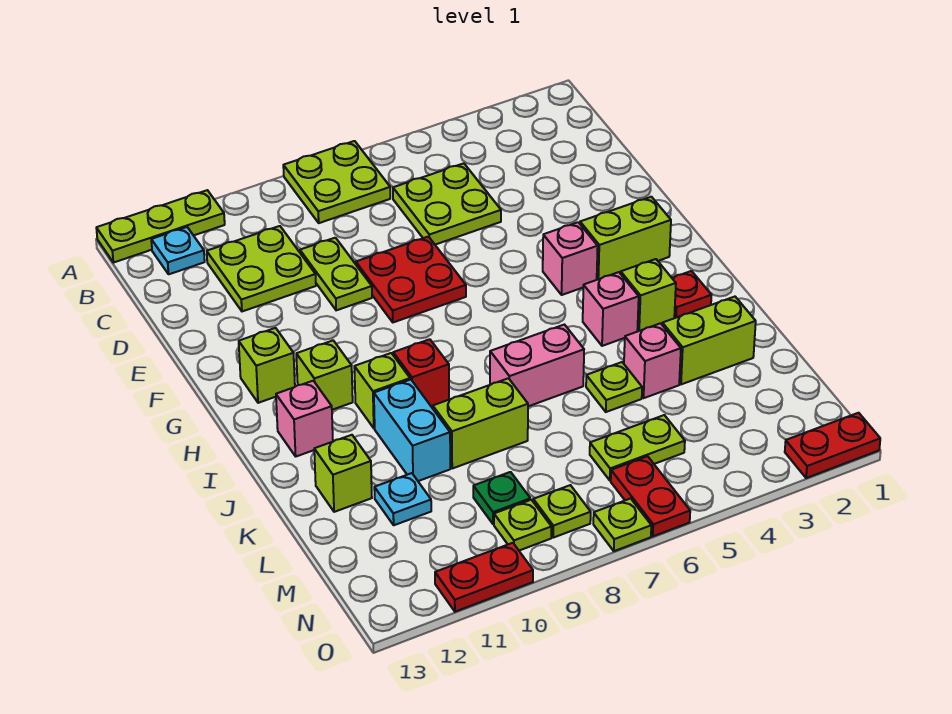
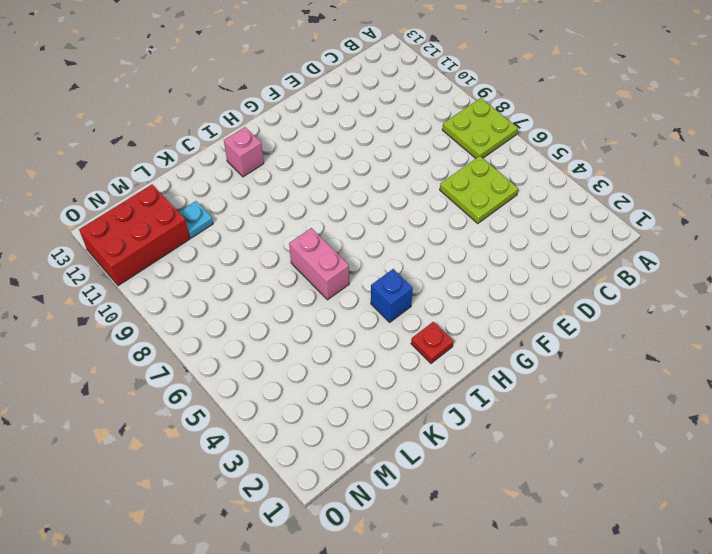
blue brick I4 level 1 -> pink brick I4 level 1
red brick M11:O12 level 1 -> red plate O10:O11 level 1
none -> lime plate A11:A13 level 1
none -> cyan plate B12 level 1
none -> lime plate C10:D11 level 1
none -> lime plate D9:E9 level 1

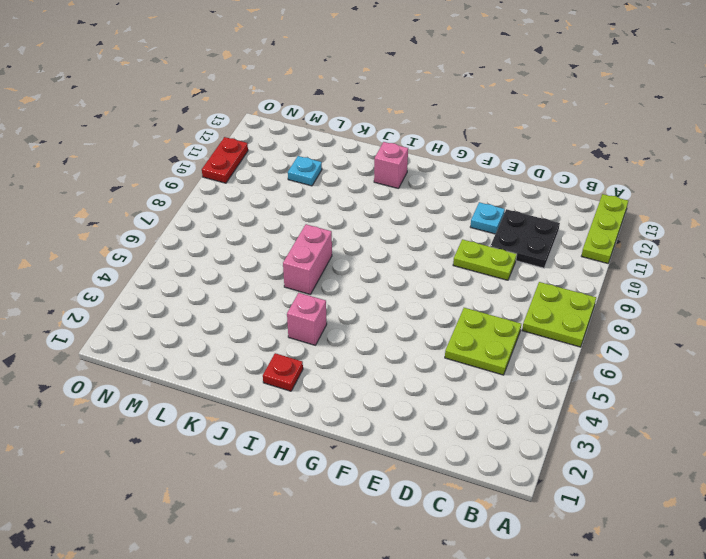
black plate C10:D11 level 1 -> lime plate C10:D11 level 1
cyan plate E11 level 1 -> cyan plate B12 level 1
none -> red plate E7:F8 level 1
none -> lime brick G2:G3 level 1
none -> pink brick G4 level 1
none -> lime brick G12 level 1

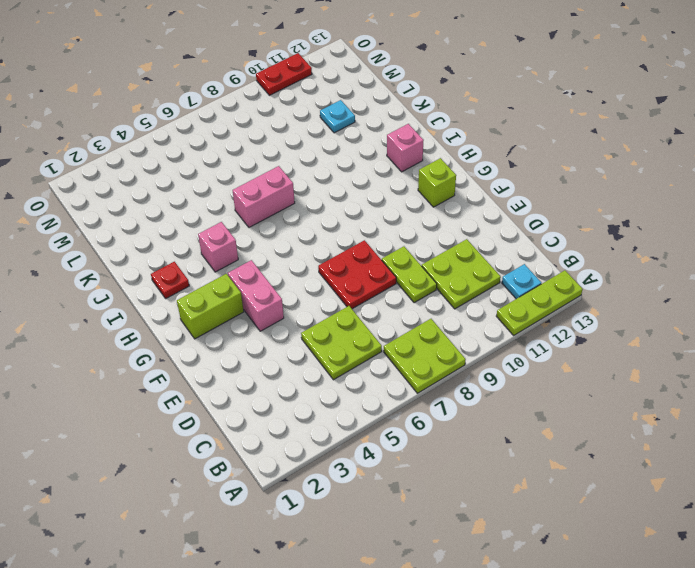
pink brick F4:G4 level 1 -> pink brick G4 level 1
none -> lime brick H11 level 1
none -> lime brick I3 level 1
none -> red brick I9 level 1
none -> lime brick I10 level 1

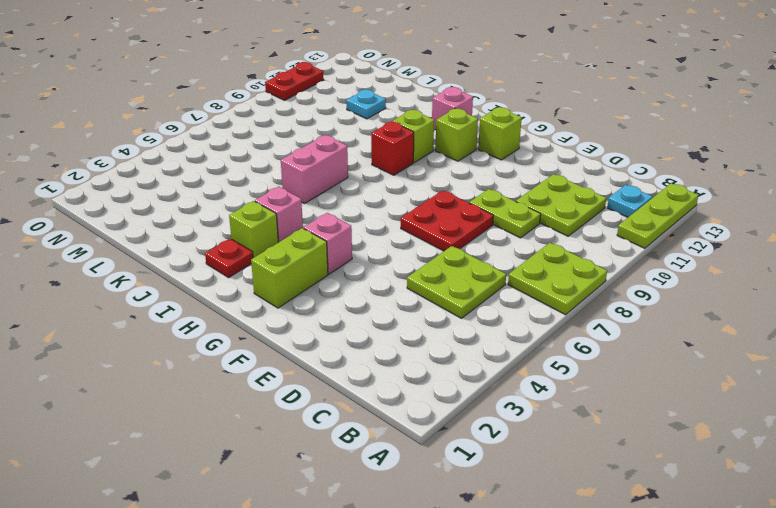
none -> cyan brick J10:K10 level 1
none -> lime brick K2:K3 level 1
none -> pink brick K4 level 1
none -> lime plate K5 level 1

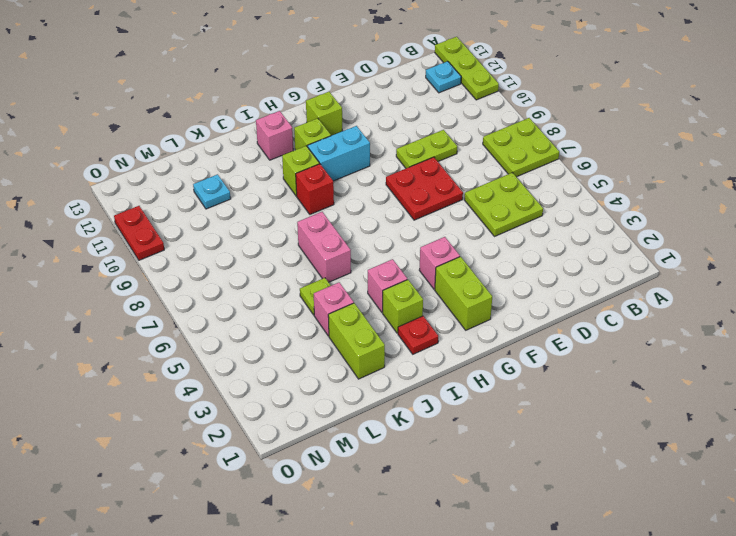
cyan brick G10:H10 level 1 -> cyan brick J10:K10 level 1
none -> lime plate C10:D11 level 1
none -> lime brick K8:K9 level 1
none -> lime brick K12 level 1
none -> lime plate M5:M6 level 1

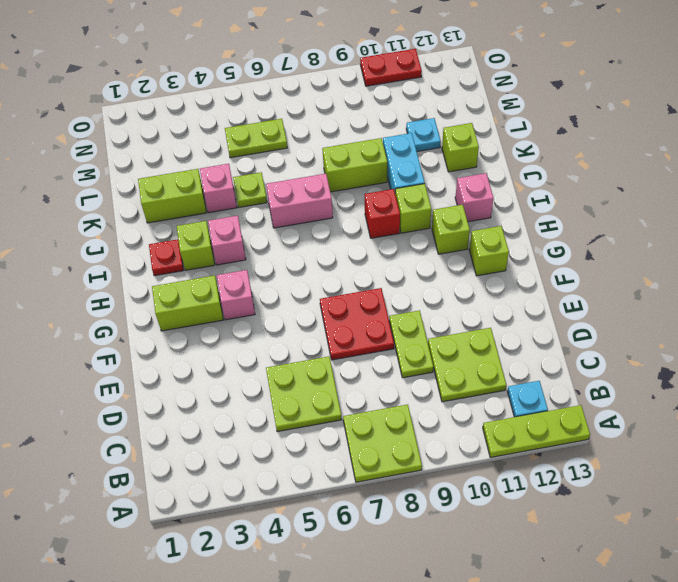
none -> green plate M9 level 1
none -> red plate N6:O6 level 1
none -> lime plate N8 level 1
none -> lime plate N9 level 1

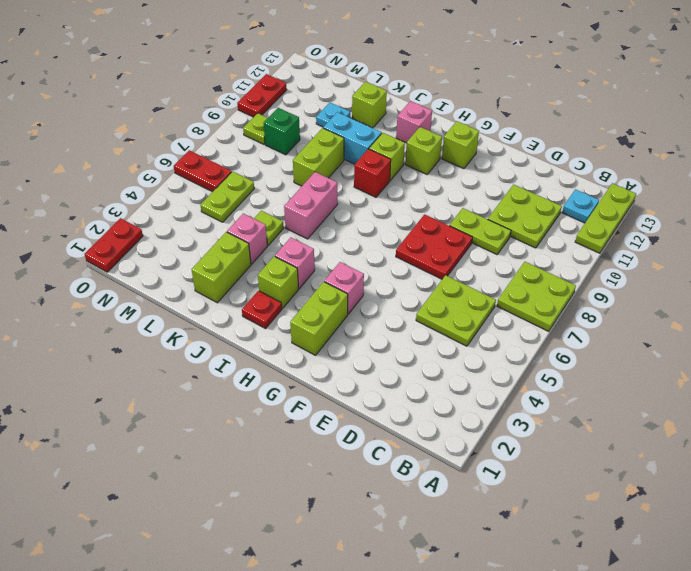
green brick M9 level 1 -> green plate M9 level 1
none -> lime plate N8 level 1
none -> lime plate O7 level 1

